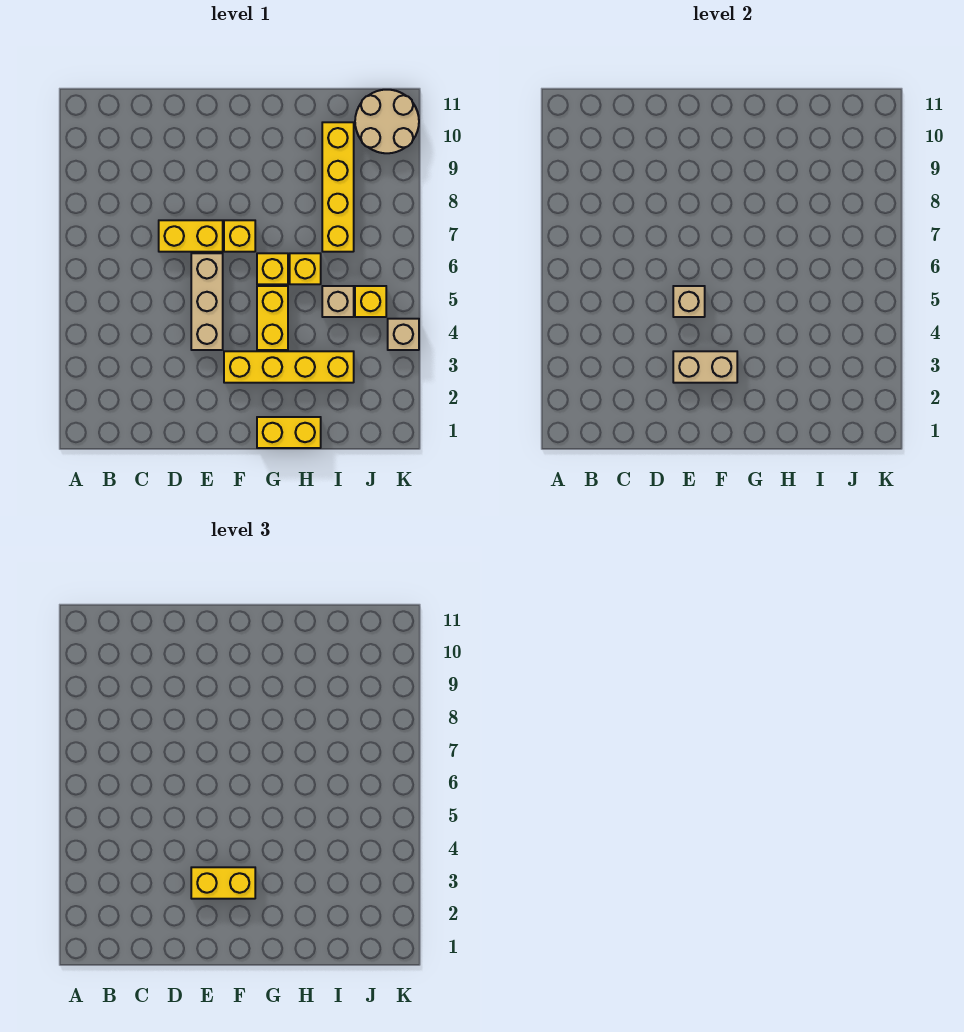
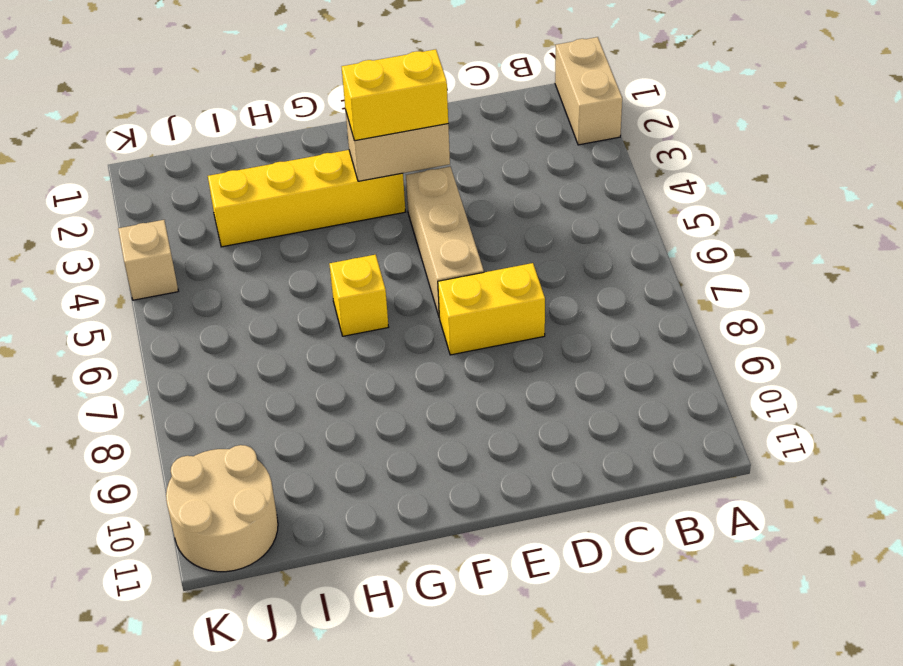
tan brick A1:A2 level 1 -> none
none -> yellow brick F7 level 1
none -> yellow brick G1:H1 level 1
none -> yellow brick G4:G5 level 1

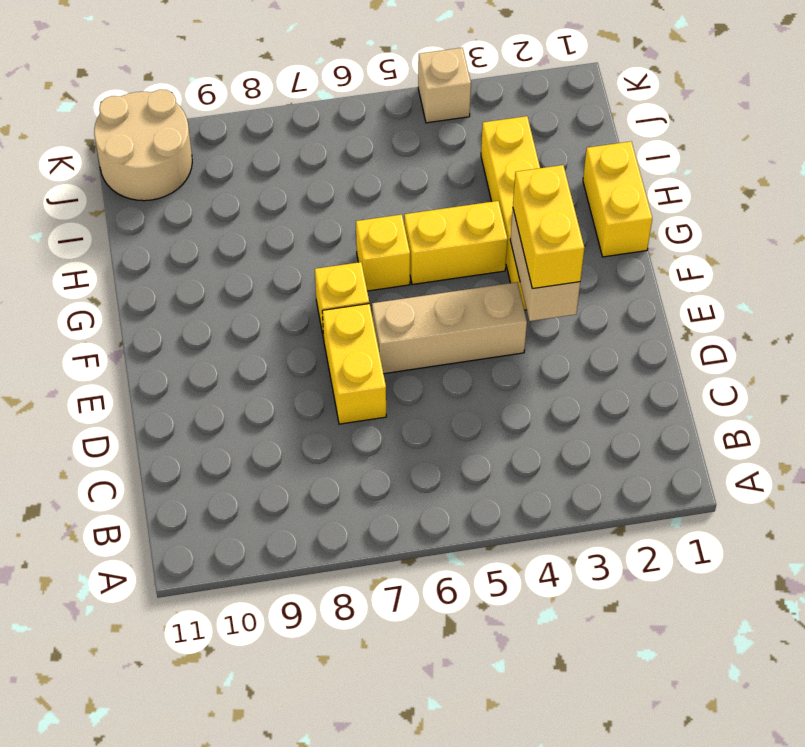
none -> yellow brick H6 level 1
none -> tan brick I5 level 1
none -> yellow brick I7:I10 level 1

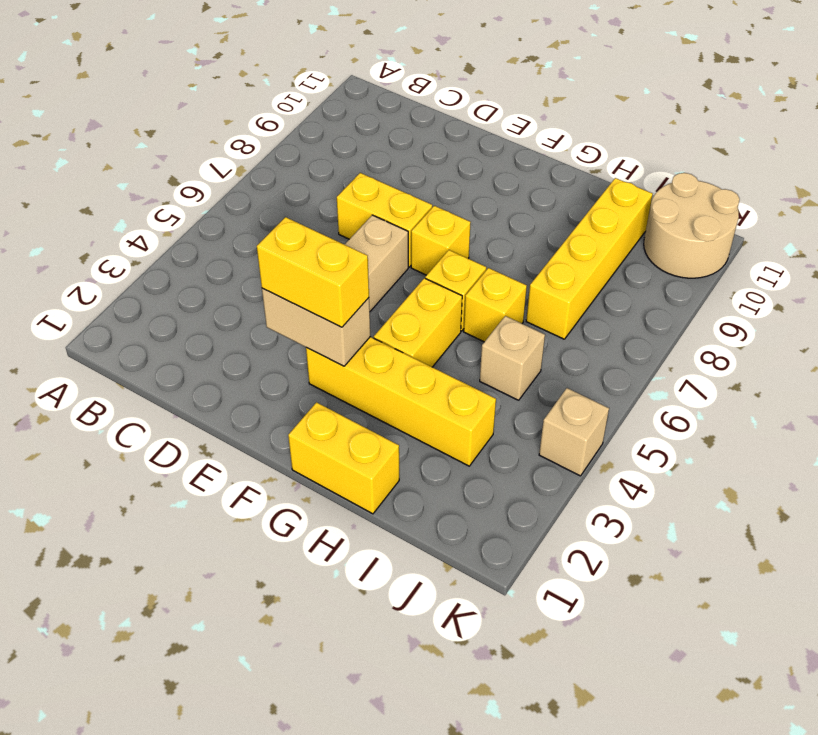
none -> yellow brick J5 level 1
none -> tan brick E5 level 2

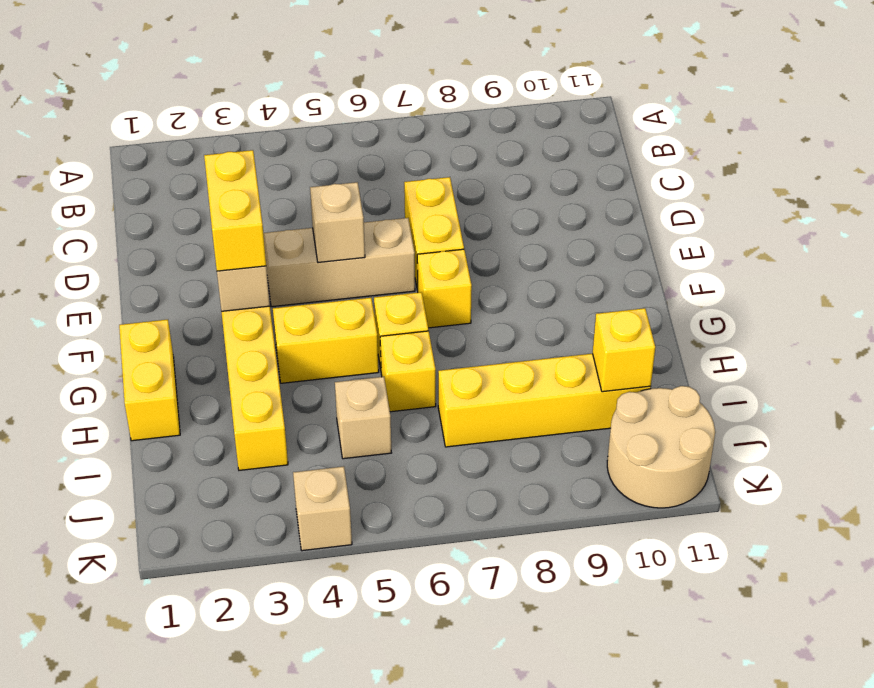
yellow brick I10 level 2 -> yellow brick J5 level 1

